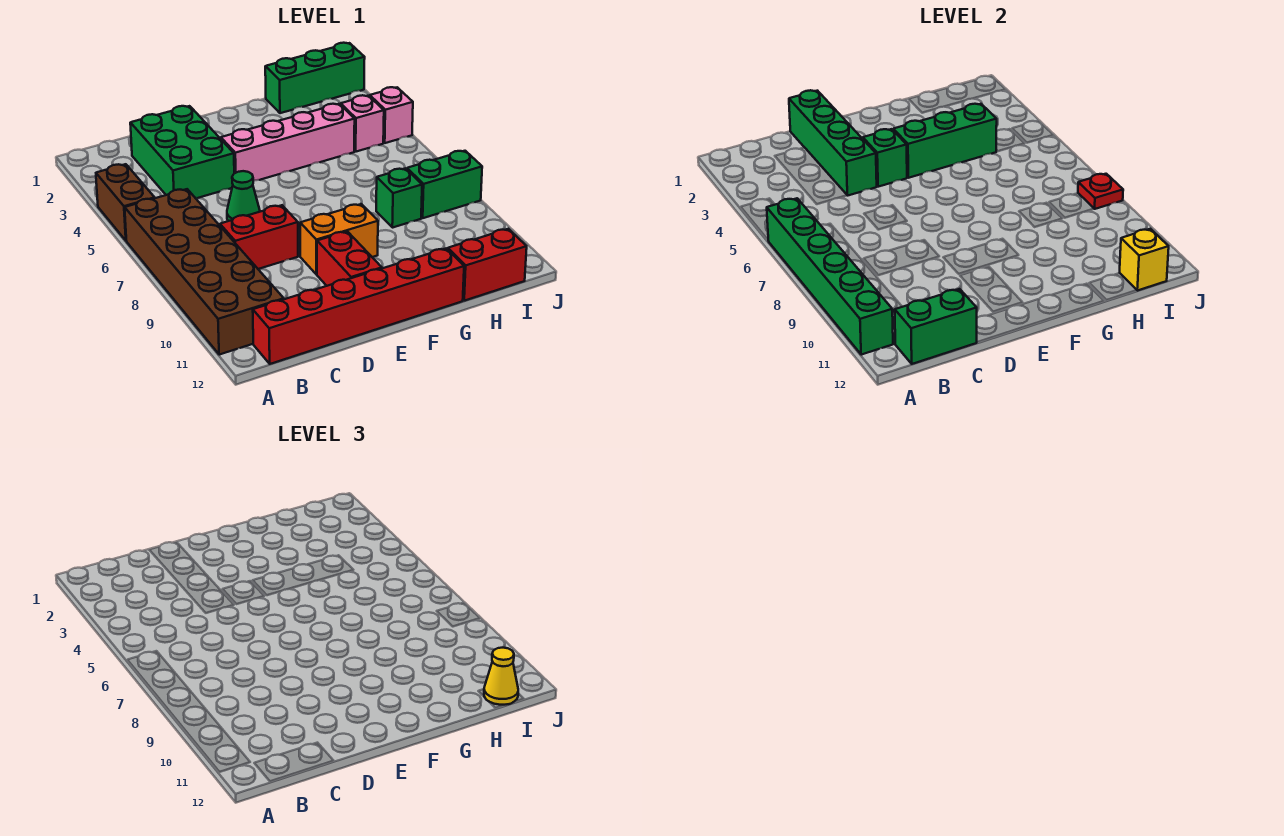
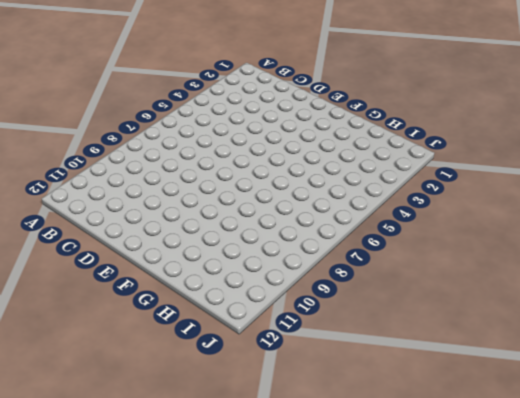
none -> brown brick A4:A5 level 1
none -> brown brick A6:B11 level 1
none -> red brick B12:G12 level 1

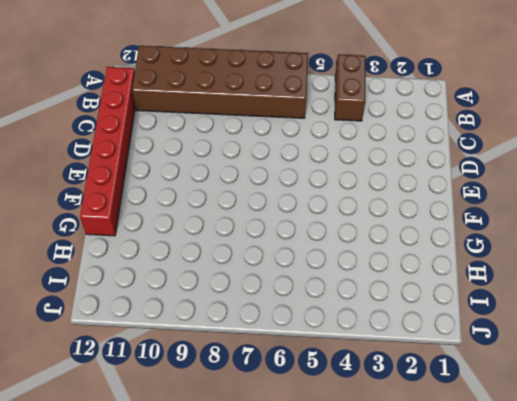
brown brick A4:B4 level 1 -> brown brick A4:A5 level 1
none -> green brick C2:D4 level 1
none -> red brick C8:D8 level 1
none -> green cone D6 level 1

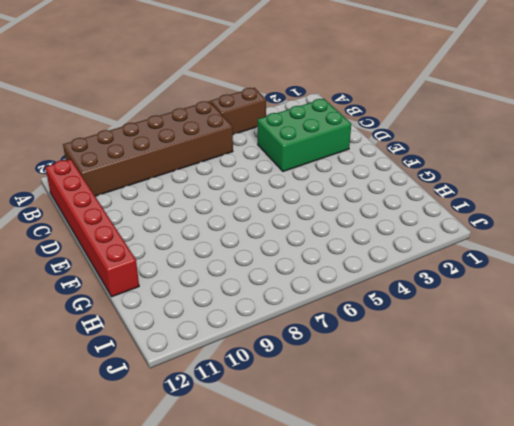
none -> red brick C8:D8 level 1
none -> green cone D6 level 1
none -> pink brick E4:H4 level 1

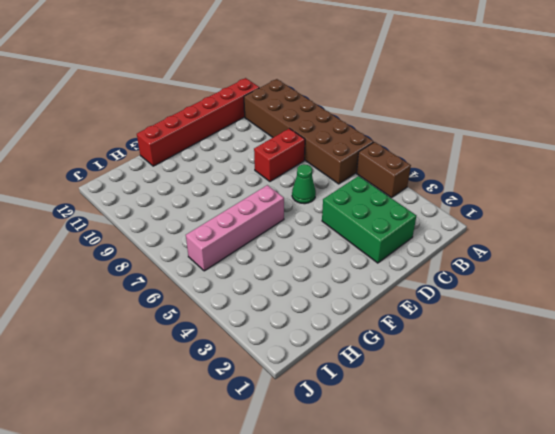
pink brick F6:I6 level 1 -> pink brick E4:H4 level 1
none -> orange brick E9:F9 level 1
none -> red brick E10:E11 level 1
none -> green brick H1:J1 level 1

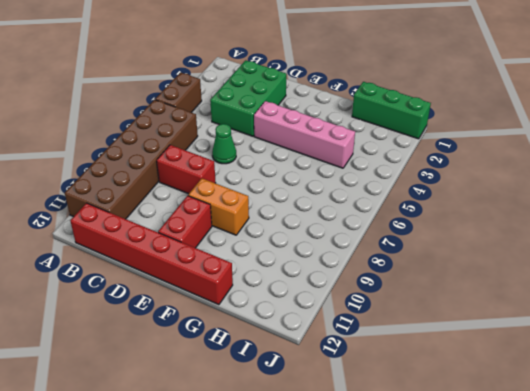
none -> green brick H8 level 1
none -> red brick H12:I12 level 1
none -> pink brick I4 level 1

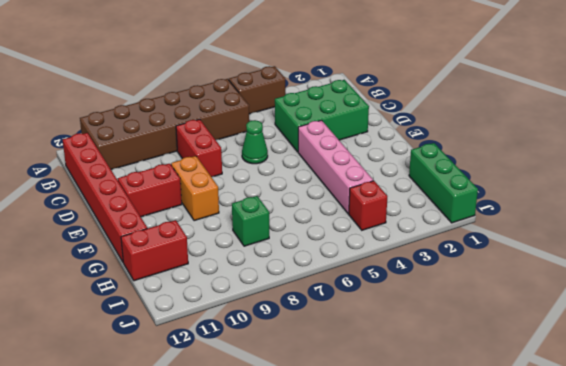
red brick H11:H12 level 1 -> red brick H12:I12 level 1
red brick I4 level 1 -> pink brick I4 level 1
none -> green brick I8:J8 level 1
none -> pink brick J4 level 1
none -> green brick A6:A11 level 2

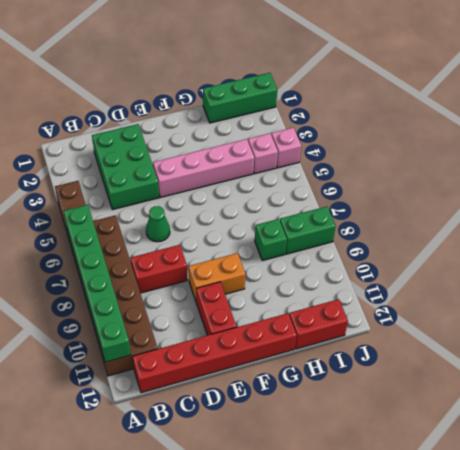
none -> green brick B12:C12 level 2
none -> green brick D1:D4 level 2
none -> green brick E4 level 2

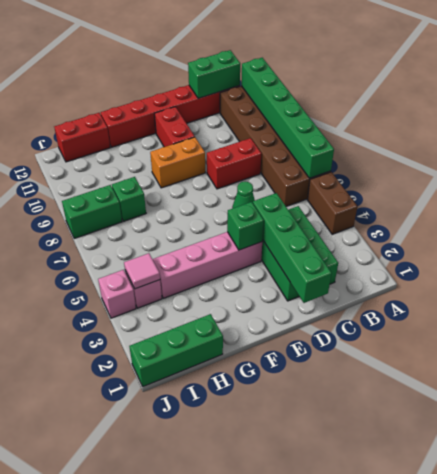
pink tile I4 level 2 -> none
none -> green brick F4:H4 level 2
none -> yellow brick I12 level 2
none -> red plate J8 level 2

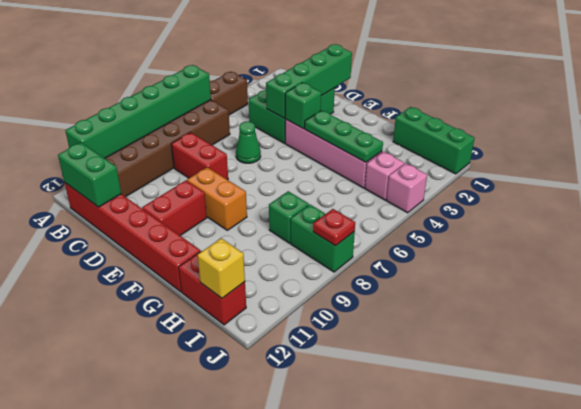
green plate F4:H4 level 2 -> green brick F4:H4 level 2
none -> yellow cone I12 level 3

